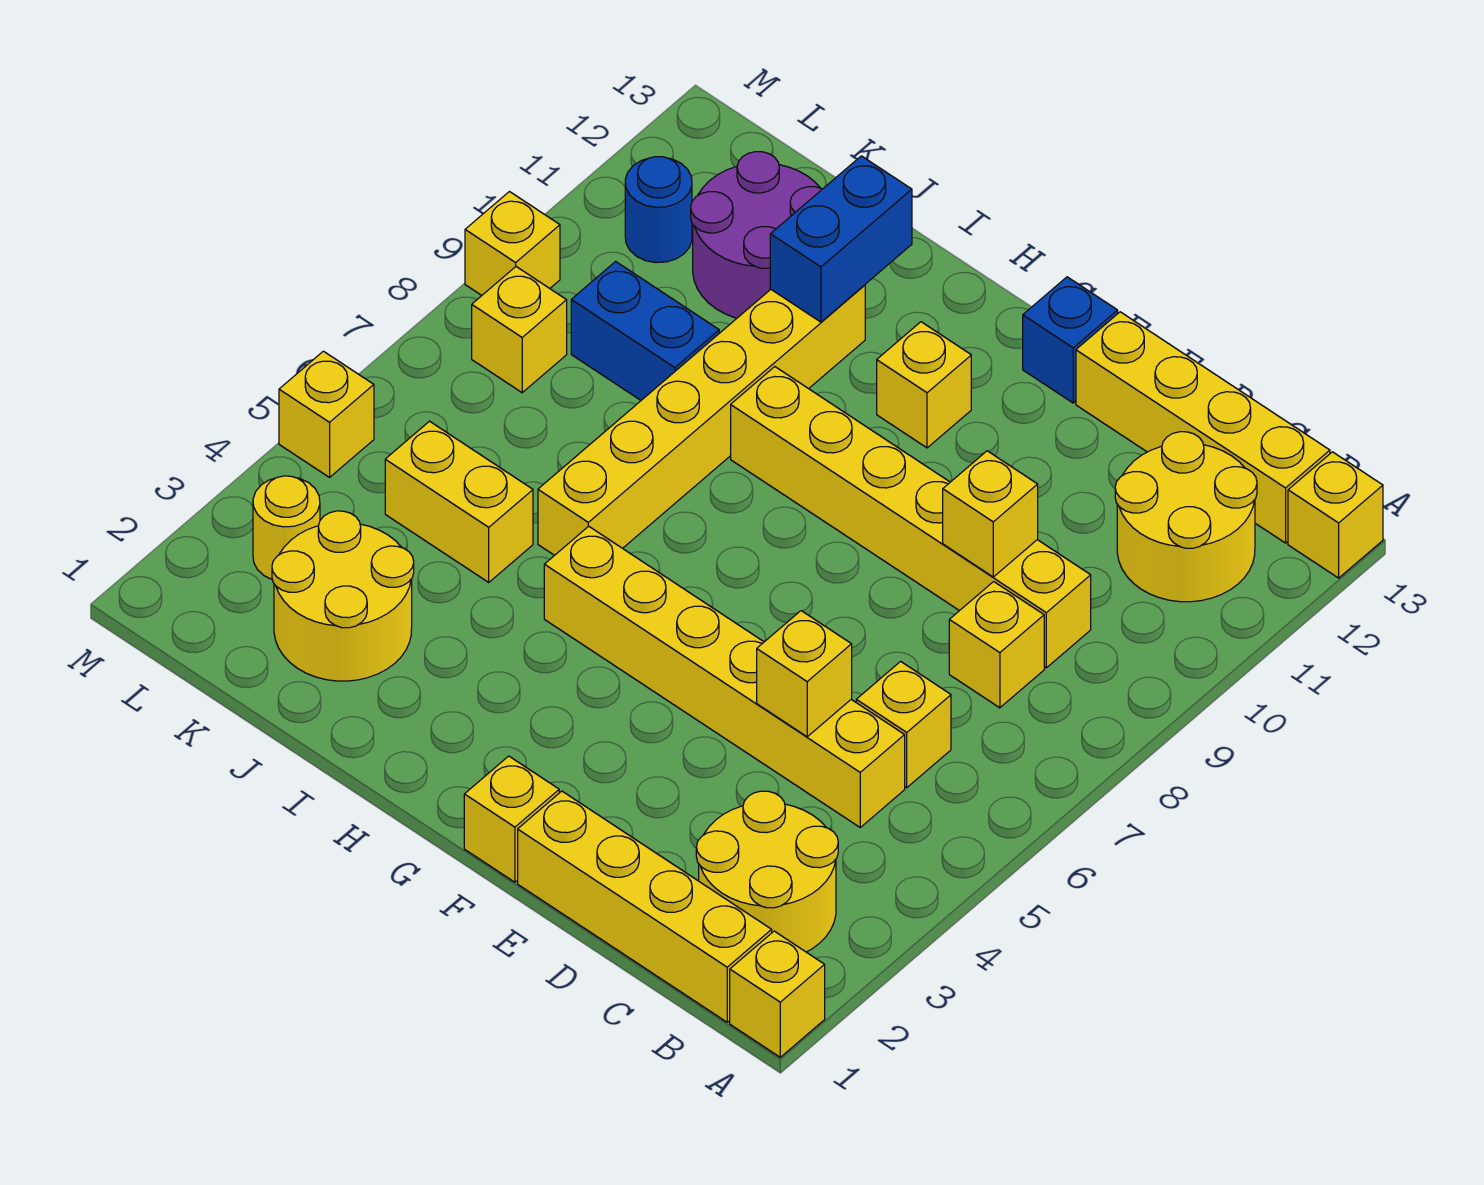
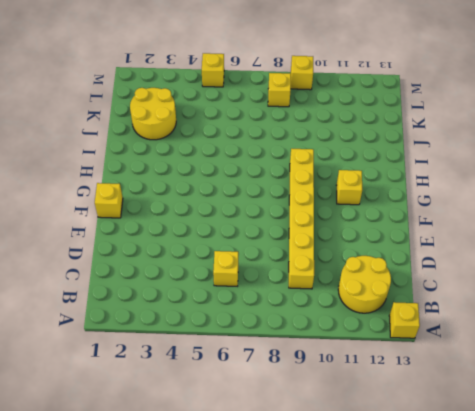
none -> yellow brick A1 level 1
none -> yellow brick B1:E1 level 1
none -> yellow round brick B2:C3 level 1

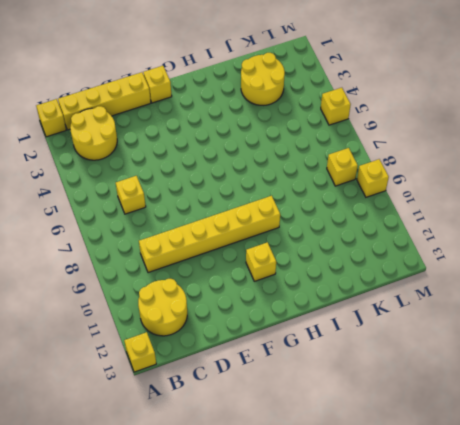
none -> yellow brick B13:E13 level 1
none -> yellow brick C5:H5 level 1
none -> yellow brick C8 level 1

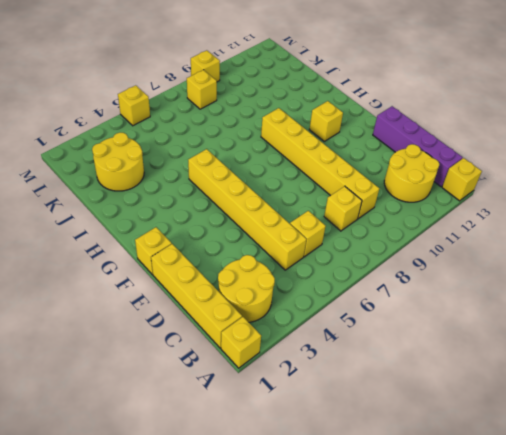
purple brick B13:E13 level 1 -> yellow brick B13:E13 level 1
none -> blue brick F13 level 1
none -> yellow brick I6:I11 level 1
none -> yellow brick J5:K5 level 1

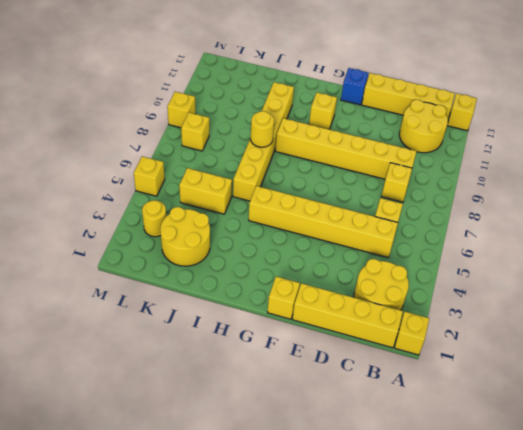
yellow round brick I8 level 2 -> none
none -> blue brick J9:K9 level 1
none -> purple round brick J11:K12 level 1
none -> blue round brick L11 level 1

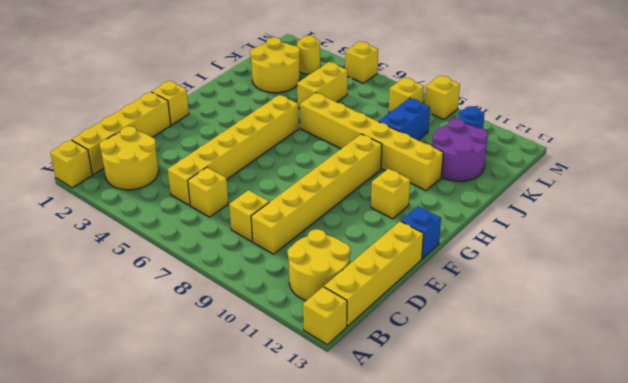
none -> yellow brick D5 level 2
none -> yellow brick D9 level 2
none -> blue brick I11:I12 level 2

